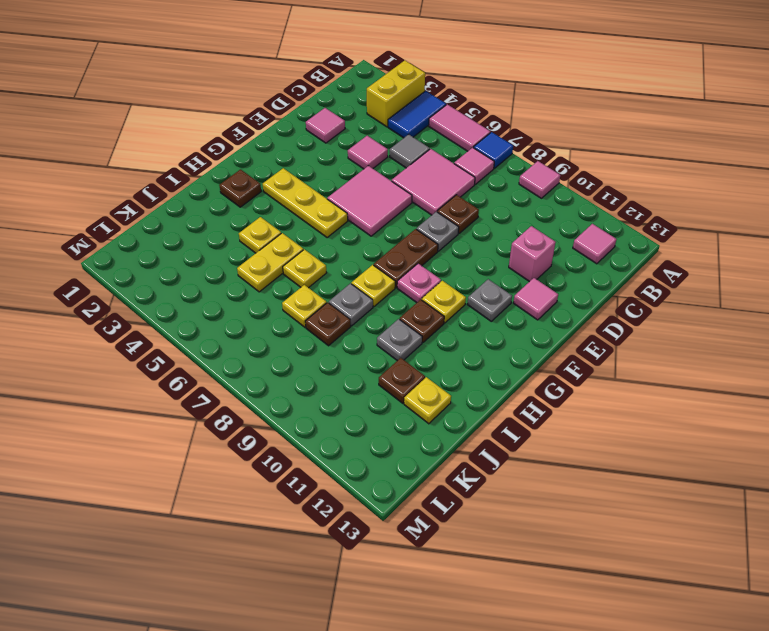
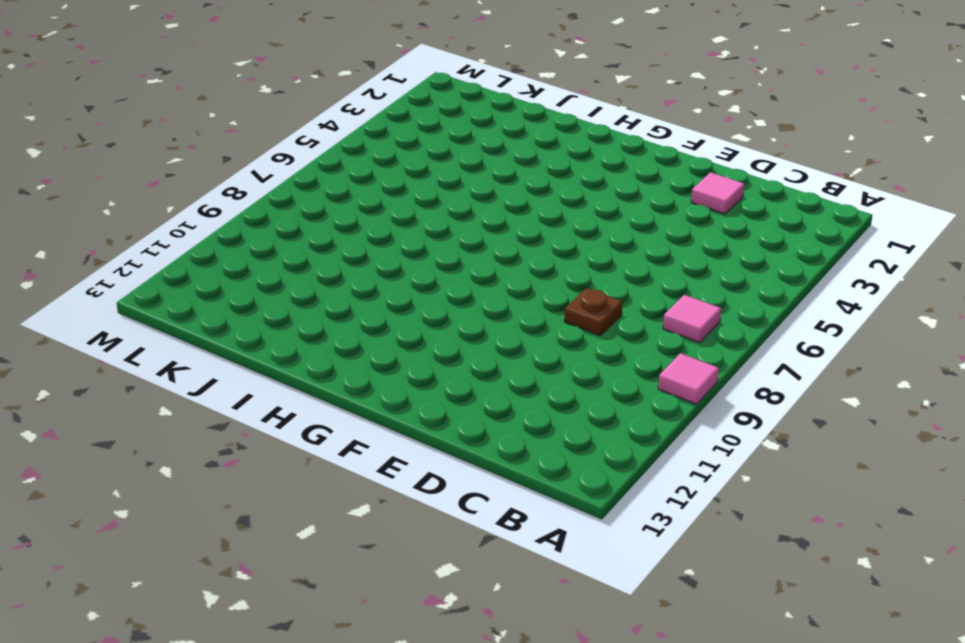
none -> yellow brick A3:B3 level 1
none -> blue tile A4:B4 level 1
none -> pink tile A5:A6 level 1
none -> blue tile A7 level 1

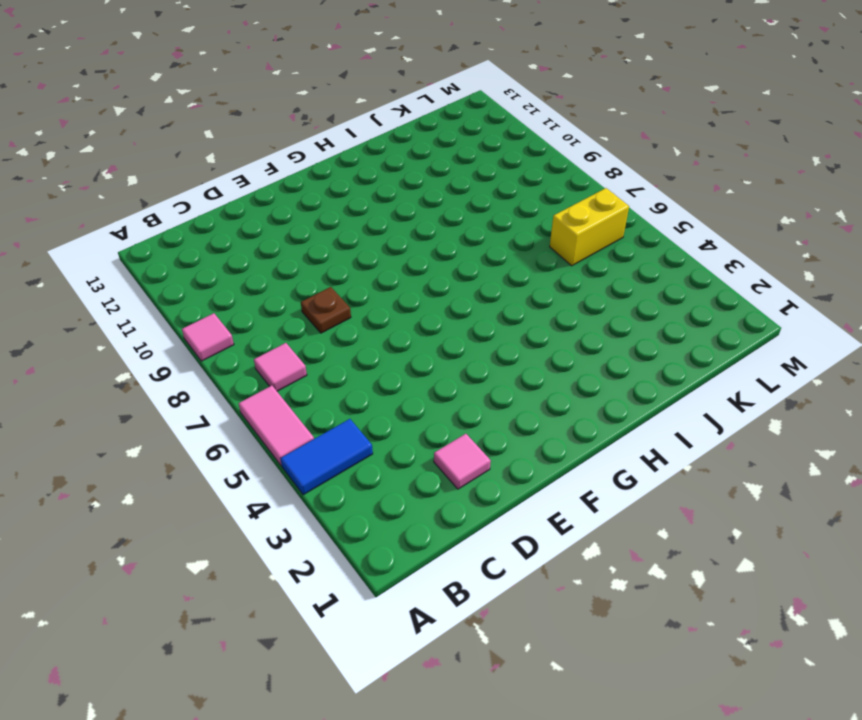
yellow brick K6:L6 level 1 -> yellow brick A3:B3 level 1
none -> blue tile A7 level 1
none -> pink tile B12 level 1
none -> grey tile C5 level 1
none -> pink tile C6:D7 level 1

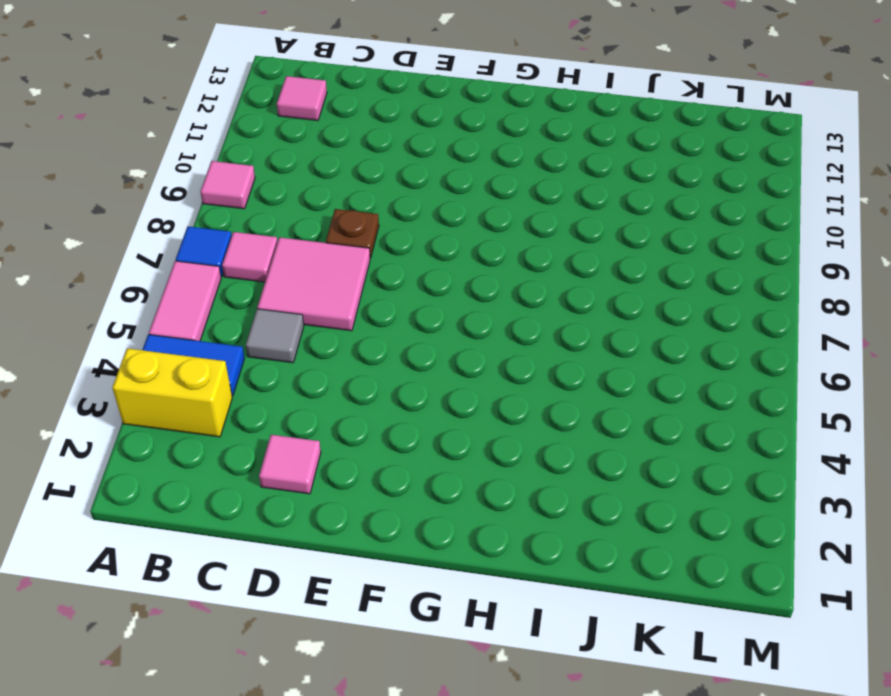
none -> pink tile D4 level 1
none -> pink brick D11 level 1
none -> pink tile E5:F6 level 1
none -> grey plate E8 level 1

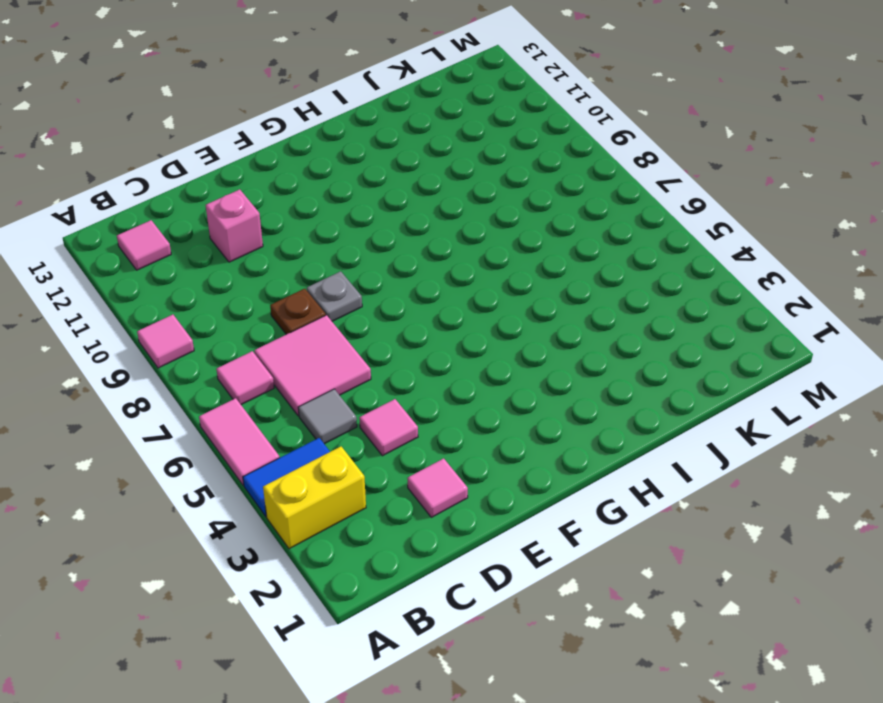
none -> blue tile A7 level 1
none -> pink tile E5:F6 level 1
none -> pink tile E12 level 1
none -> brown plate F8:G8 level 1

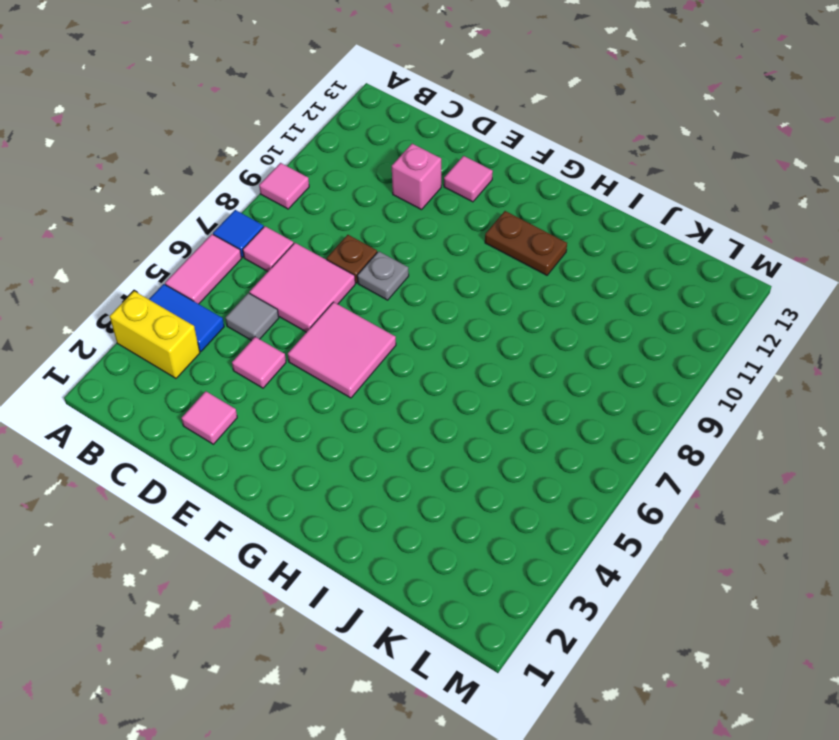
brown plate G11:H11 level 1 -> brown plate F8:G8 level 1
none -> pink tile B12 level 1
none -> grey plate F11 level 1
none -> yellow plate G3:G5 level 1
none -> pink plate G9 level 1

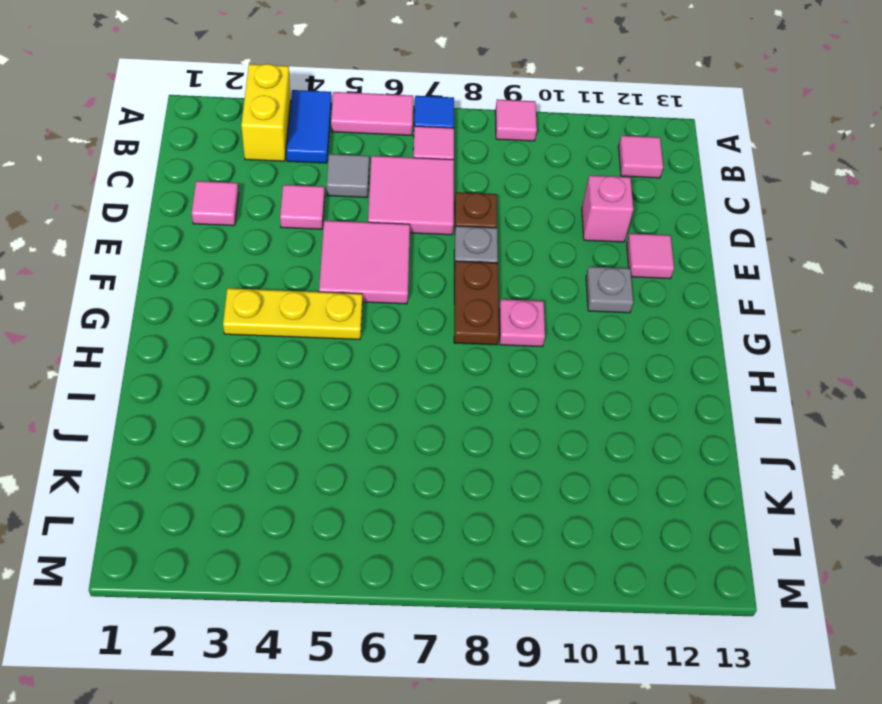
none -> yellow plate G10 level 1
none -> brown plate H2 level 1
none -> yellow plate H8 level 1
none -> brown plate H10 level 1

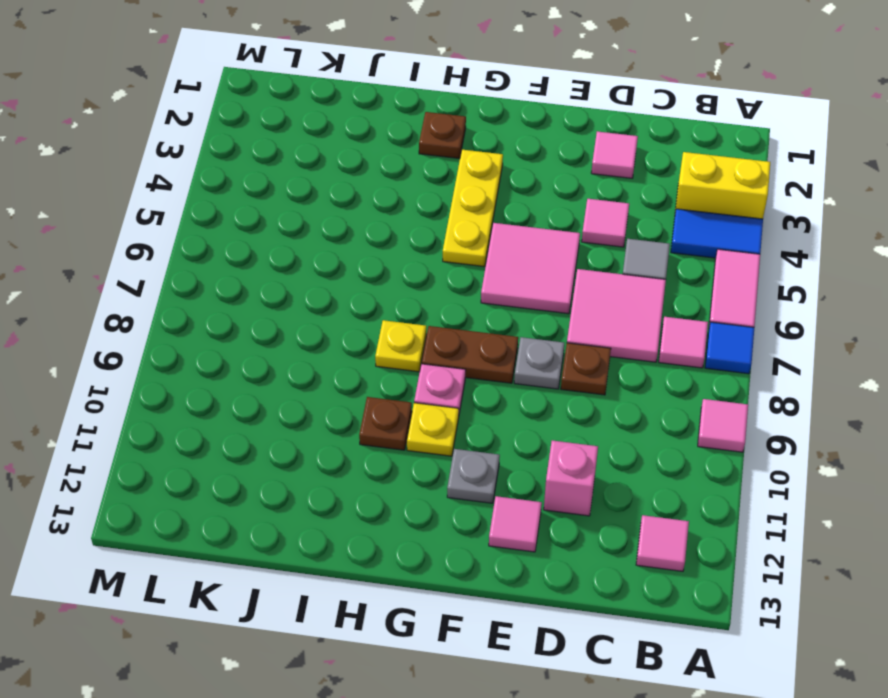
none -> yellow plate I4 level 1
none -> yellow plate I5:J5 level 1
none -> yellow plate I6 level 1
none -> grey plate I8 level 1

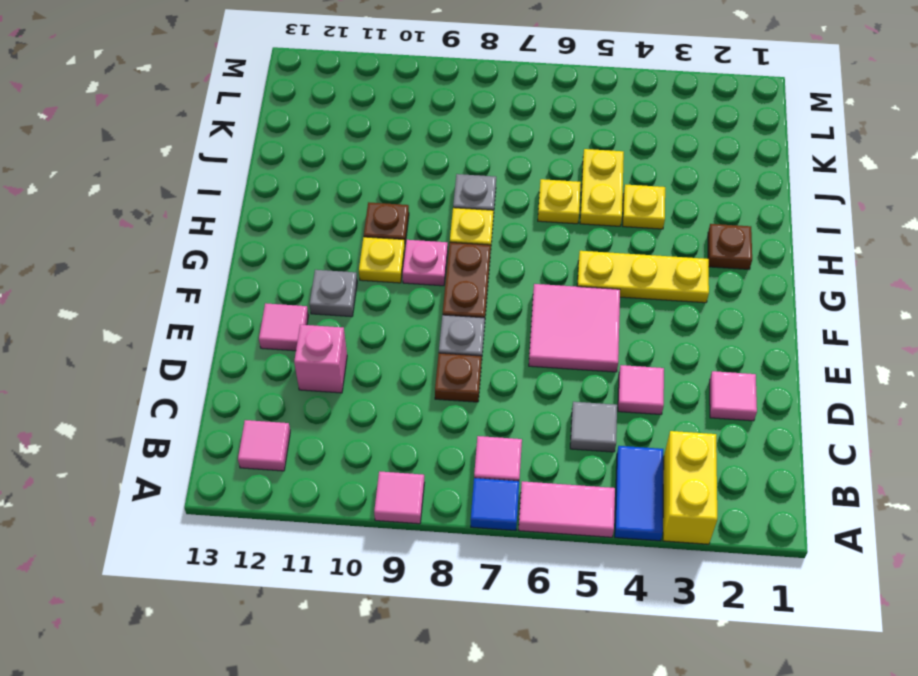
none -> pink tile C6:D7 level 1
none -> grey plate I10 level 1
none -> yellow plate J7 level 1
none -> brown plate J8 level 1

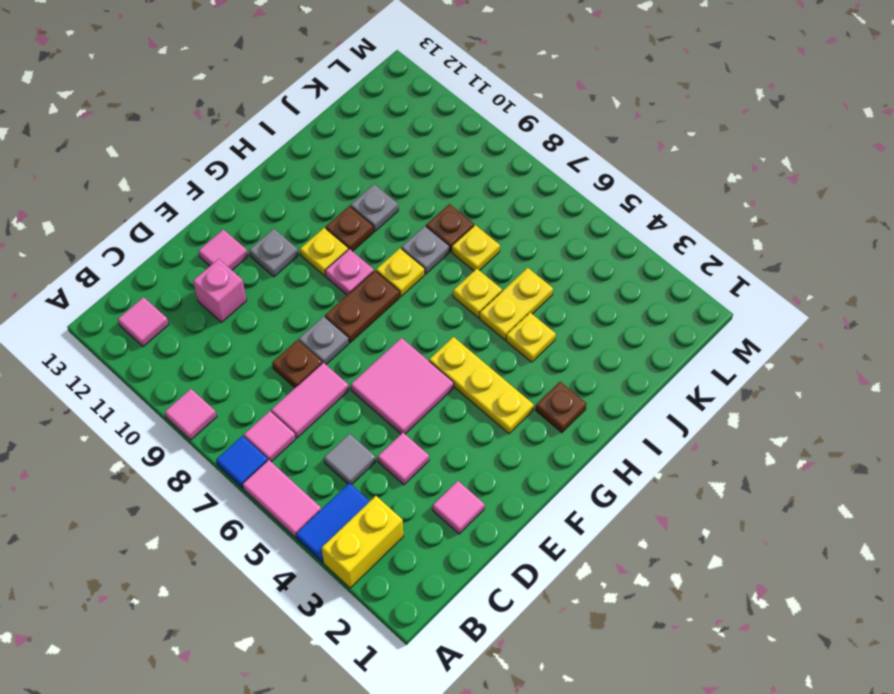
pink tile C7:D7 level 1 -> pink tile C6:D7 level 1
none -> brown plate J11 level 1
none -> yellow plate J12 level 1

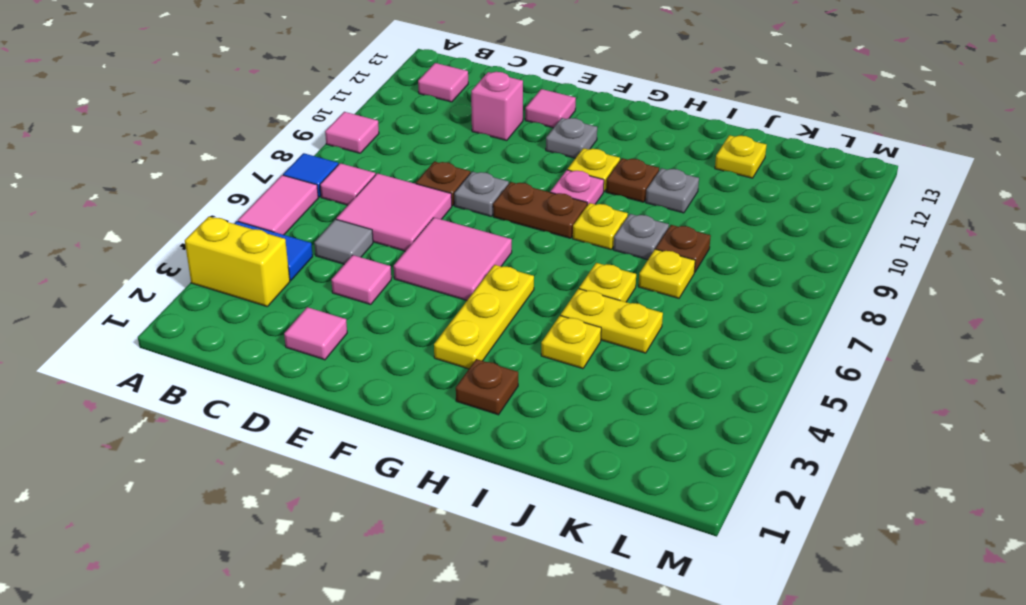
none -> brown plate J11 level 1

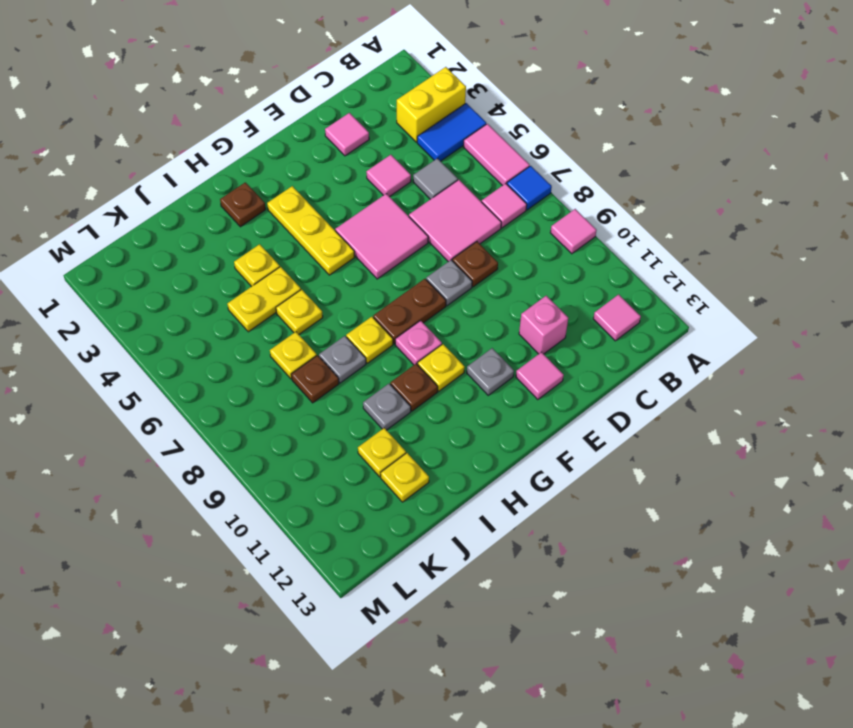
yellow plate J11 level 1 -> brown plate J11 level 1

